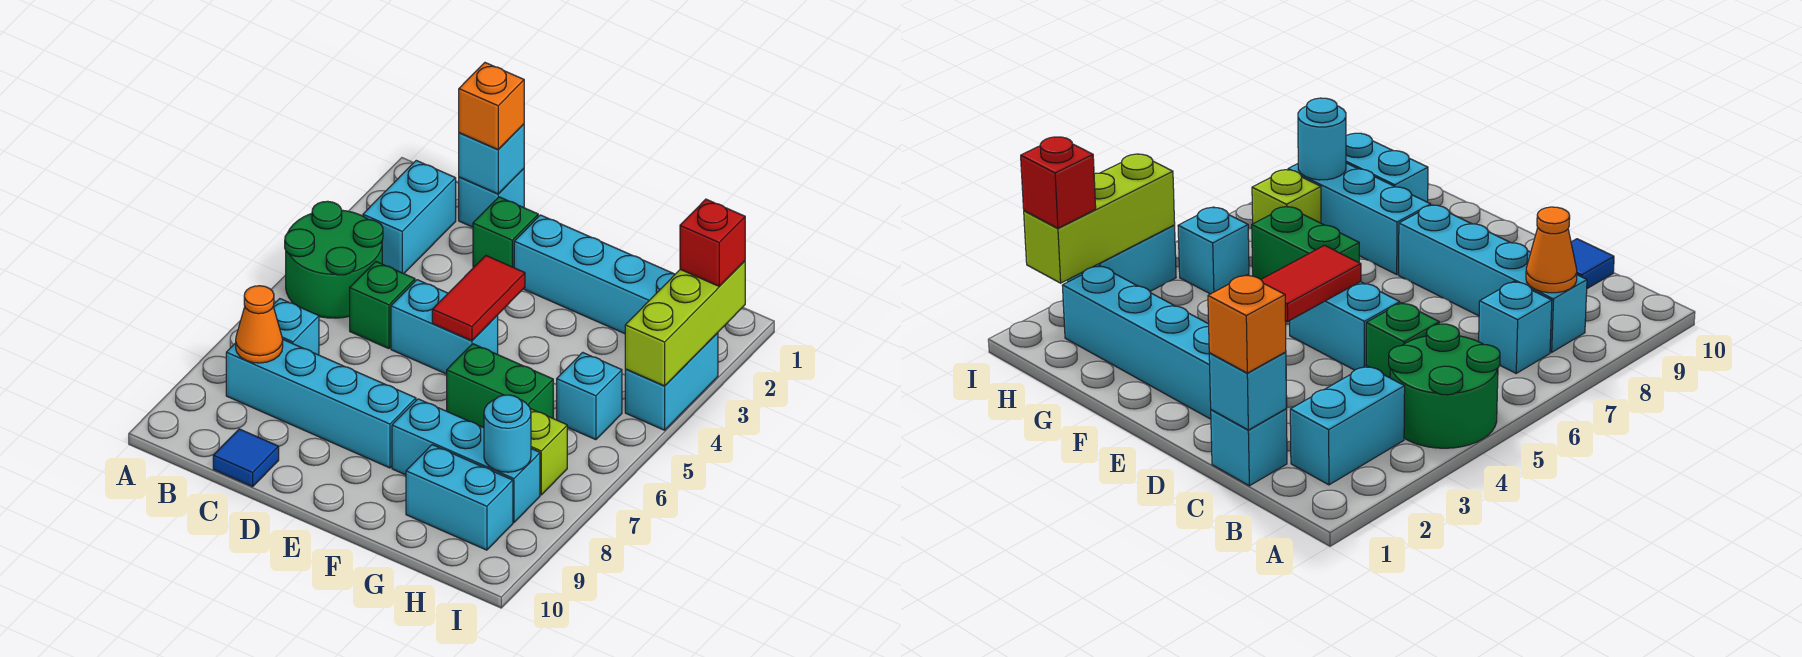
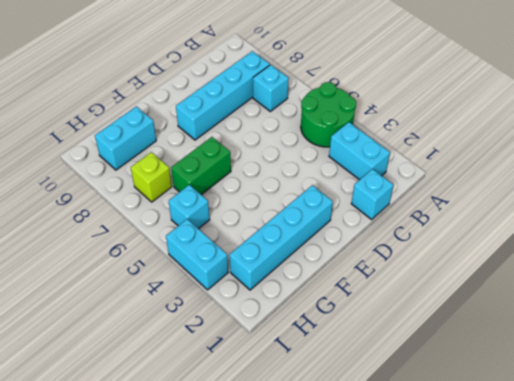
none -> green brick C5 level 1
none -> blue tile C10 level 1
none -> green brick D2 level 1

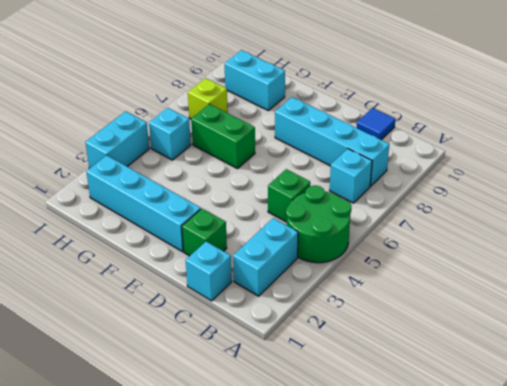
none -> cyan brick D5:E5 level 1
none -> cyan brick F8:H8 level 1
none -> orange cone B8 level 2

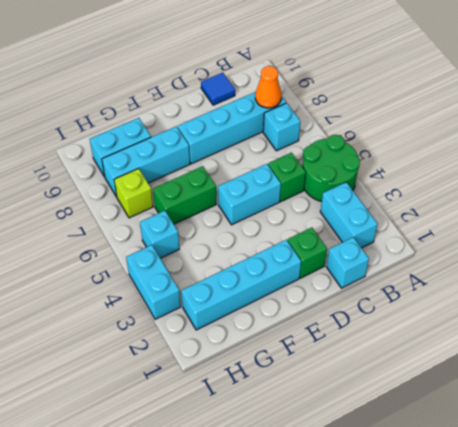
none -> cyan brick C1 level 2
none -> red tile E4:E5 level 2
none -> cyan round brick H8 level 2

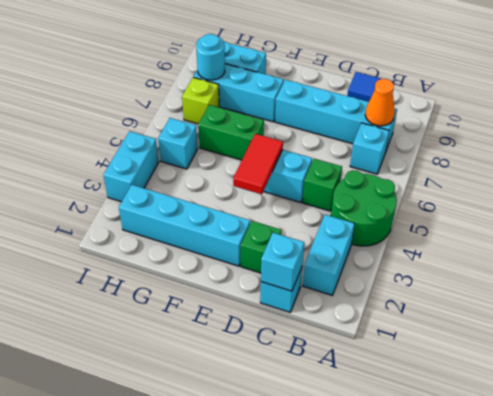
none -> lime brick I2:I4 level 2
none -> orange brick C1 level 3
none -> red brick I2 level 3

